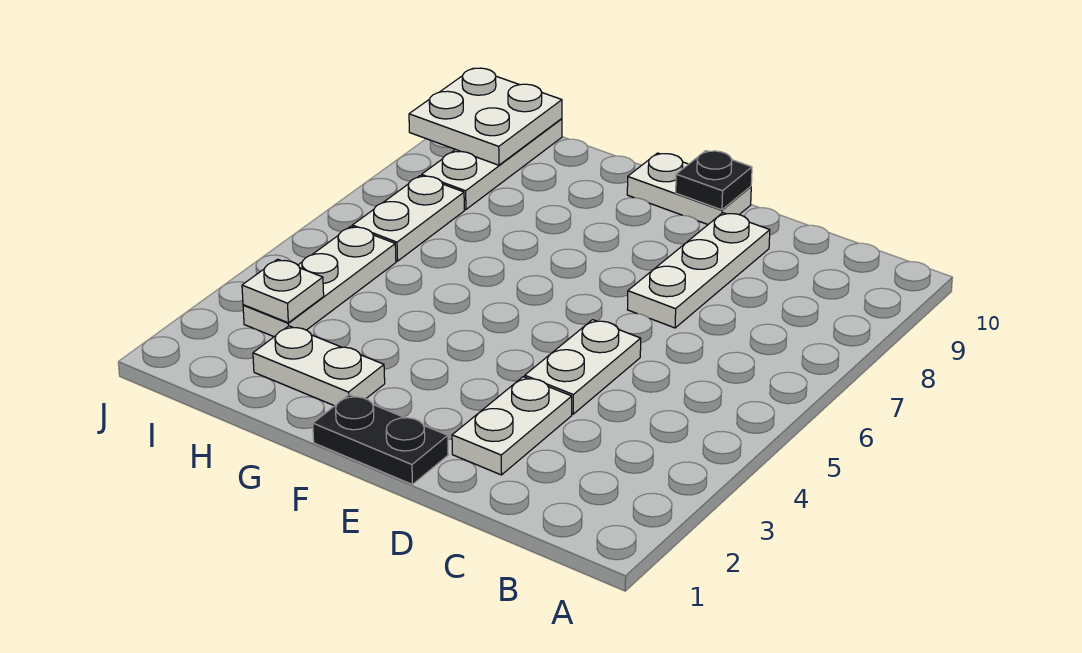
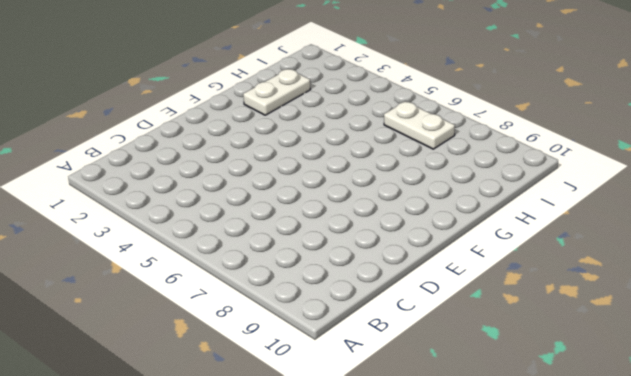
none -> white plate D2:D3 level 1
none -> white plate D4:D5 level 1
none -> white plate D7:D9 level 1

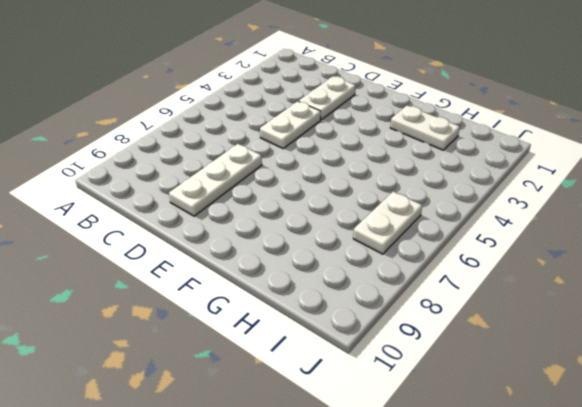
none -> black plate E1:F1 level 1
none -> white plate E10:F10 level 1
none -> white plate I3:I5 level 1

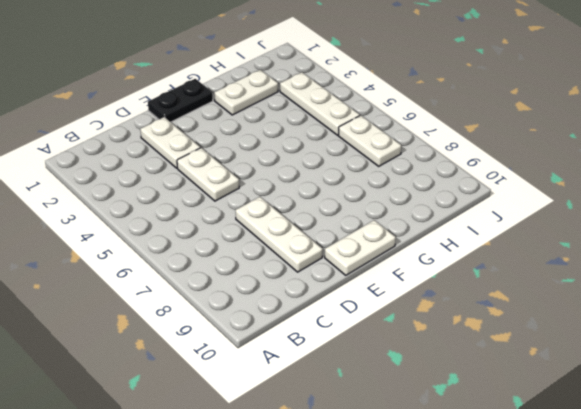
none -> white plate I8:I10 level 1
none -> black plate E10 level 2
none -> white plate I3 level 2

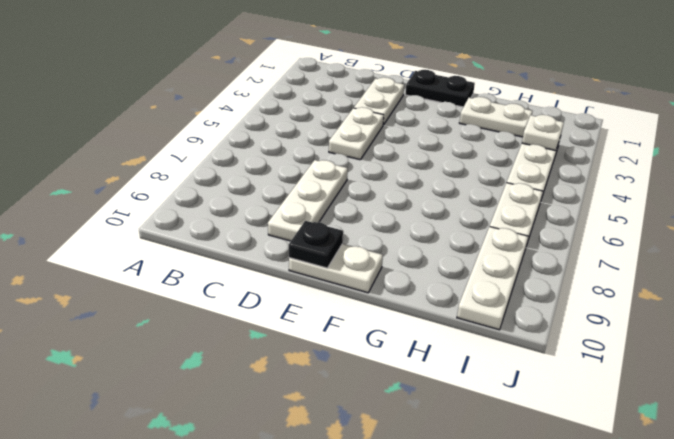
none -> white plate I9:J10 level 2

